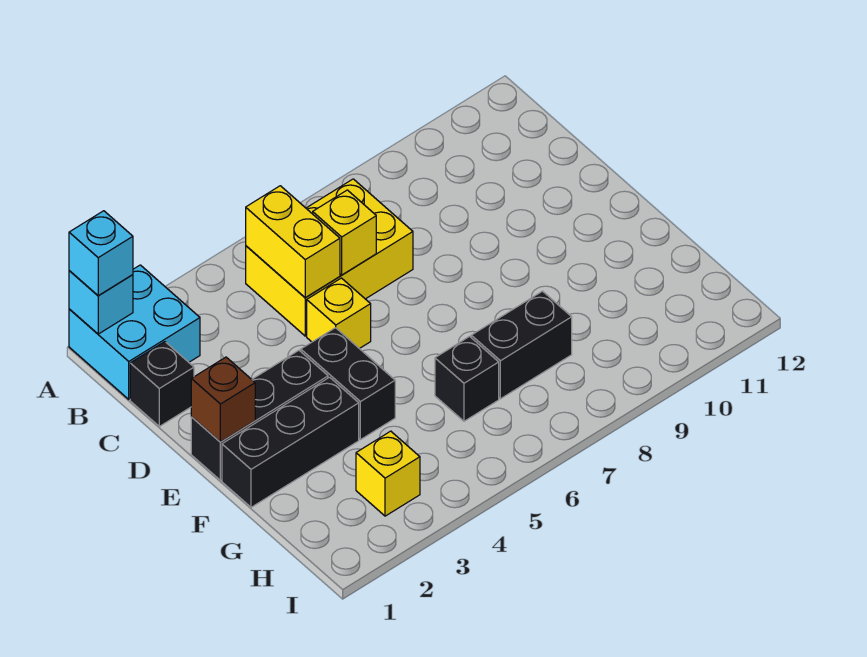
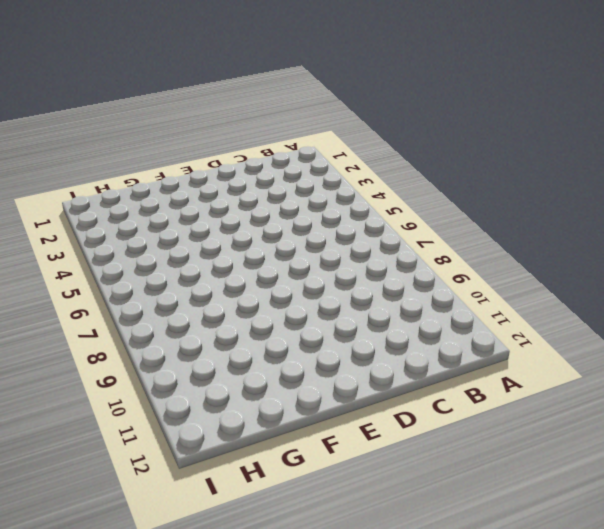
none -> cyan brick A1:B2 level 1
none -> yellow brick B5:C7 level 1
none -> black brick C1 level 1

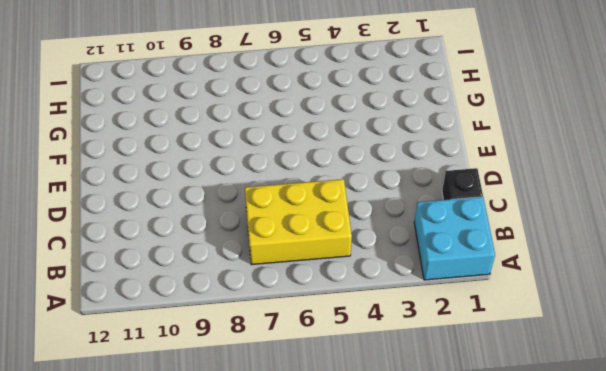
none -> yellow brick D5 level 1
none -> black brick E1:E3 level 1
none -> black brick E4:F4 level 1

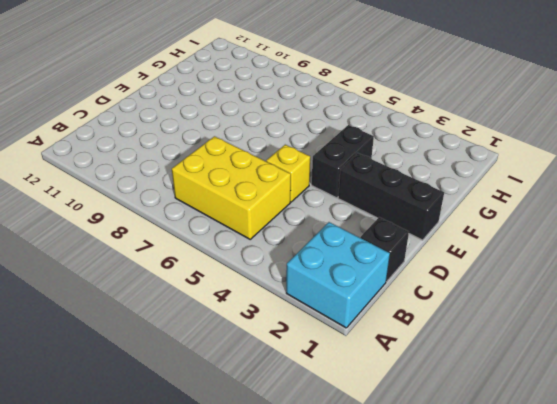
none -> black brick F1:F3 level 1
none -> black brick G6 level 1
none -> black brick G7:G8 level 1

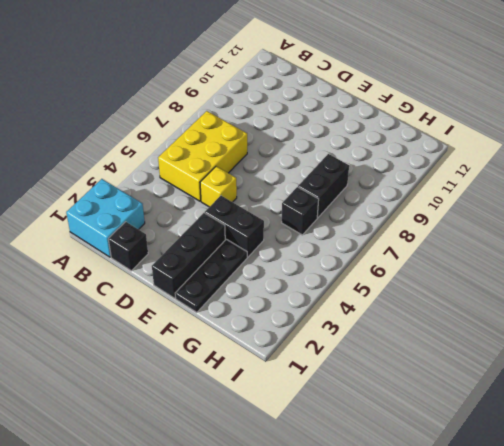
black plate F1:F3 level 1 -> black brick F1:F3 level 1
none -> yellow brick H3 level 1
none -> cyan brick A1 level 2
none -> yellow brick B5:C5 level 2

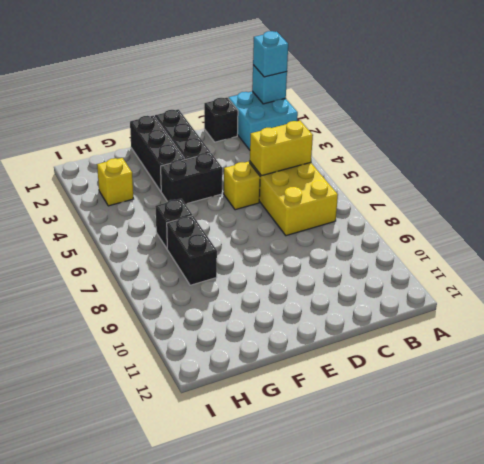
none -> yellow brick C6 level 2
none -> brown brick E1 level 2

